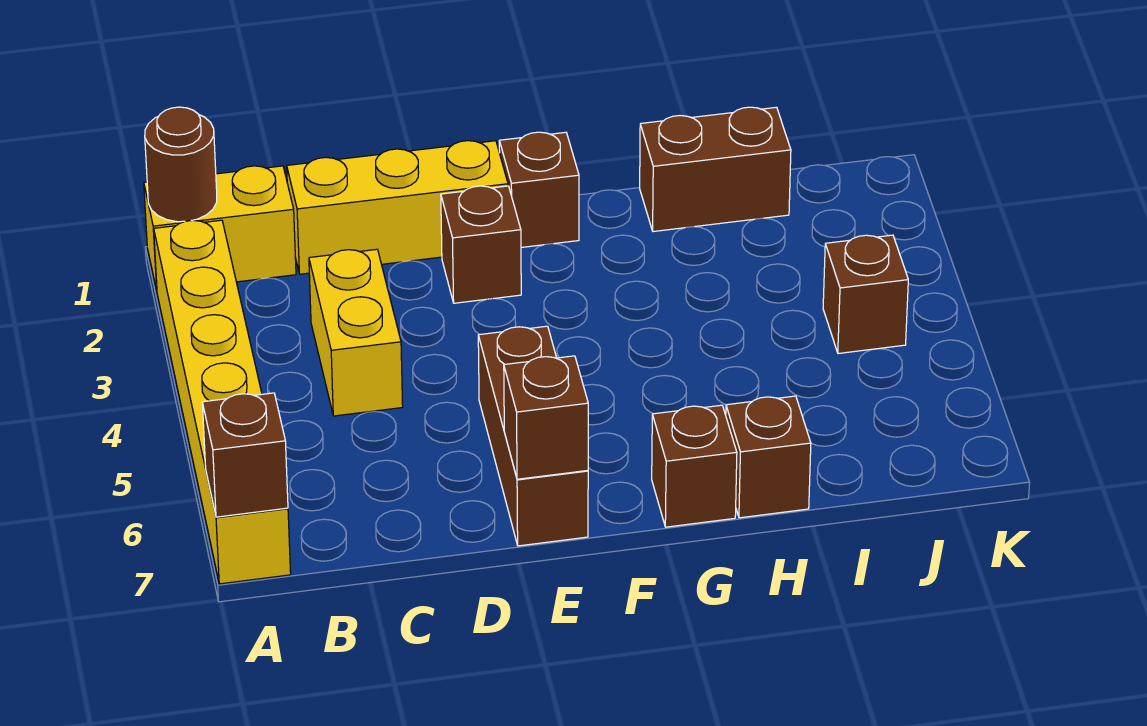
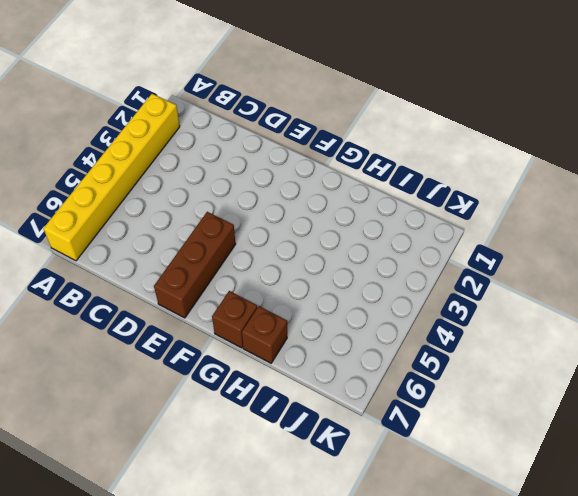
none -> yellow brick A1:B1 level 1
none -> yellow brick C1:E1 level 1
none -> yellow brick C3:C4 level 1

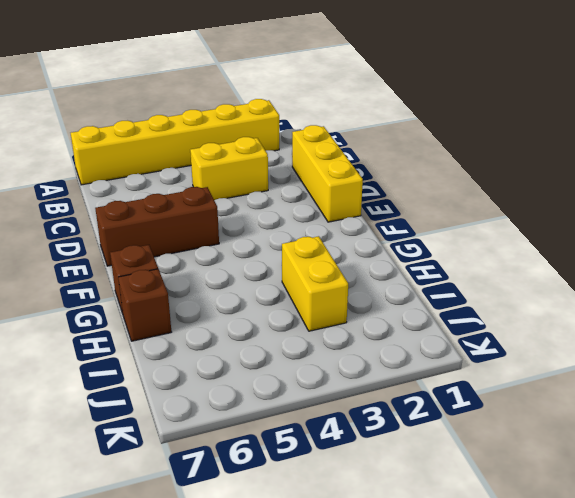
yellow brick H3:I3 level 1 -> yellow brick A1:B1 level 1
none -> brown brick E2 level 1
none -> brown brick F1 level 1
none -> brown brick H1:I1 level 1

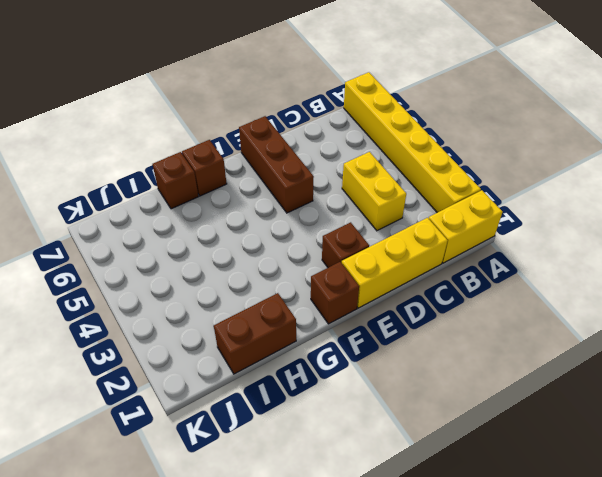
none -> brown brick J4 level 1
none -> brown round brick A1 level 2
none -> brown brick A7 level 2

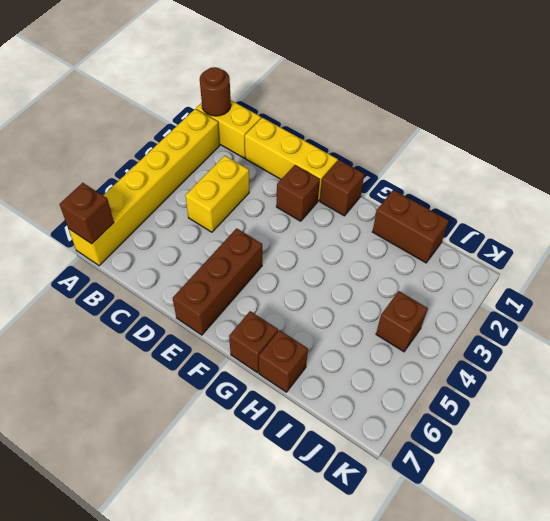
none -> brown brick E7 level 2

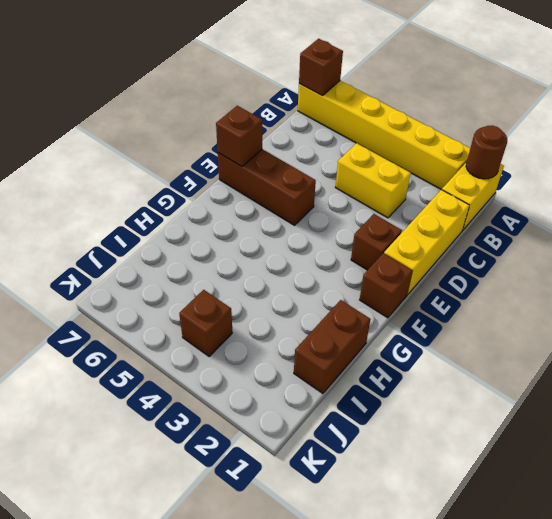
none -> brown brick G7 level 1
none -> brown brick H7 level 1

